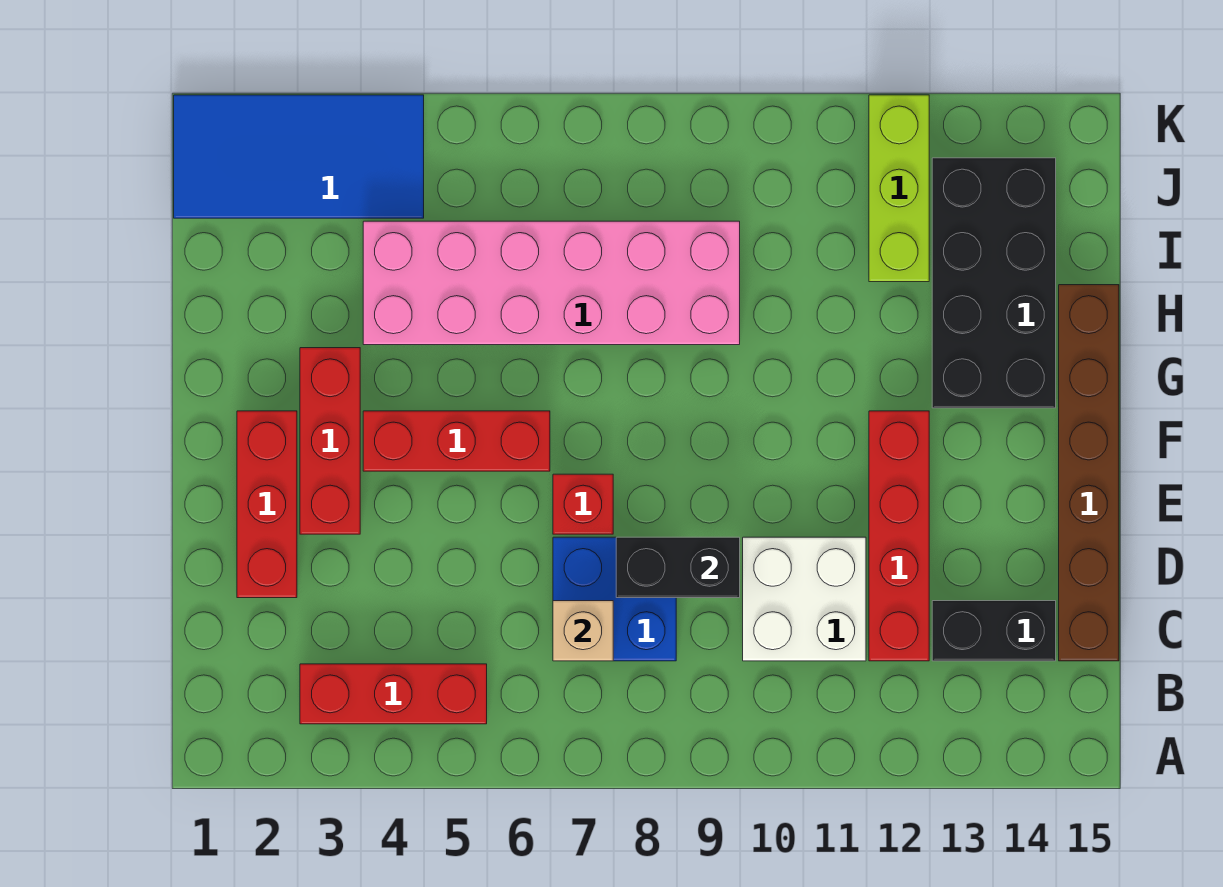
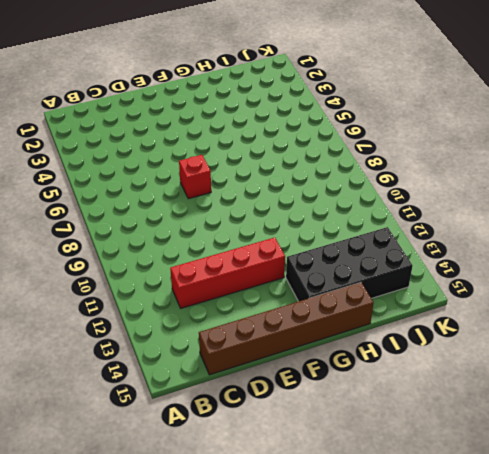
none -> red brick B3:B5 level 1
none -> blue brick C7:D8 level 1
none -> white brick C10:D11 level 1

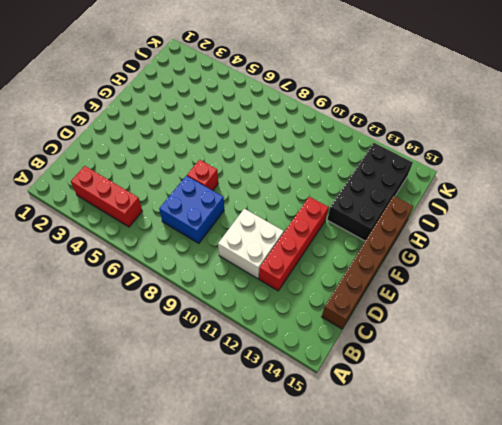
none -> black brick C13:C14 level 1
none -> red brick D2:F2 level 1
none -> red brick E3:G3 level 1

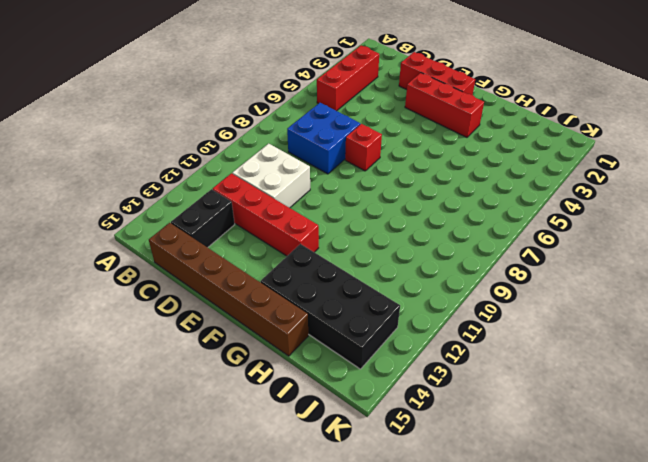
none -> red brick F4:F6 level 1
none -> pink brick H4:I9 level 1
none -> lime brick I12:K12 level 1

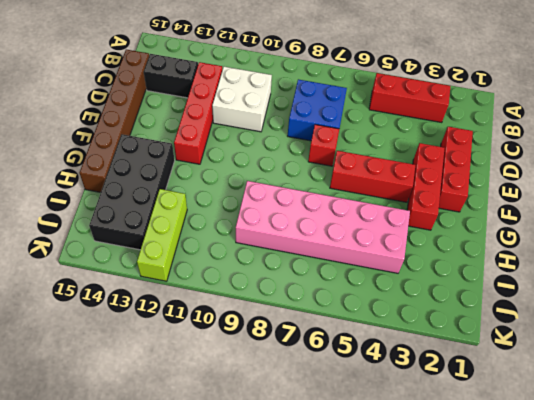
none -> blue tile J1:K4 level 1
none -> tan brick C7 level 2
none -> black brick D8:D9 level 2

